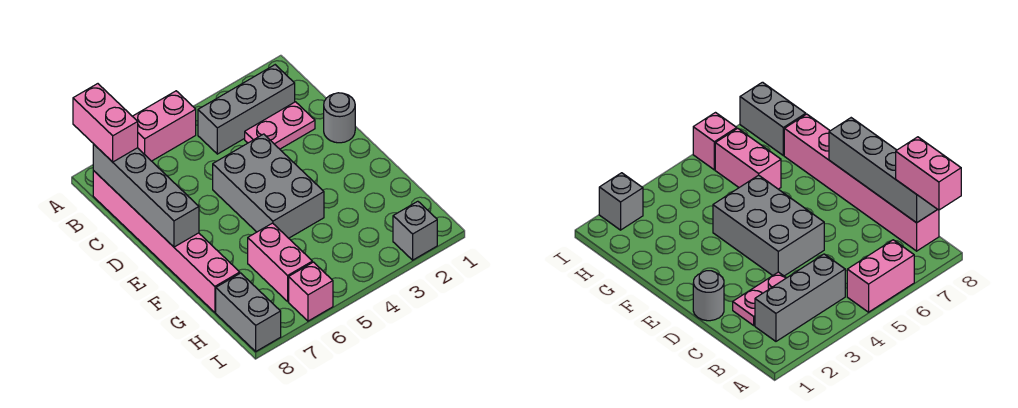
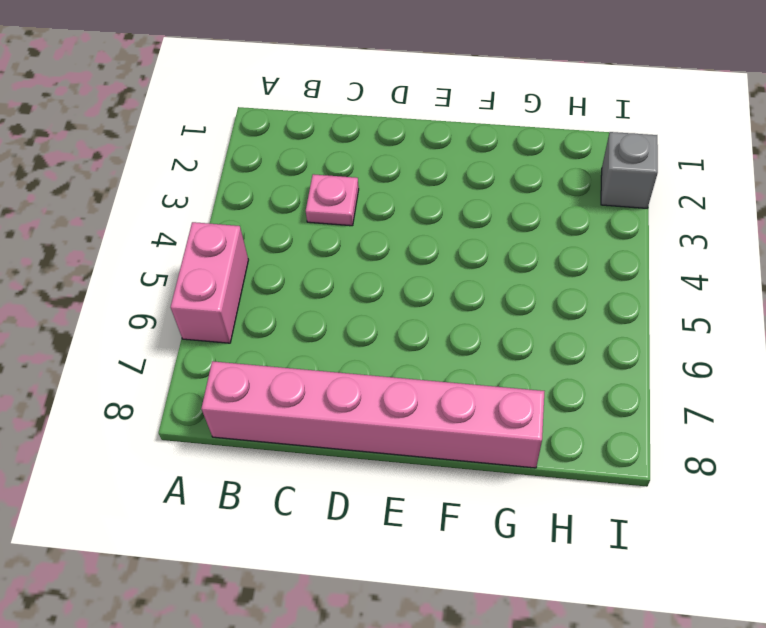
pink plate C3 level 1 -> pink plate C2:C3 level 1
none -> grey brick B2:B4 level 1
none -> grey round brick D1 level 1
none -> grey brick D4:F5 level 1

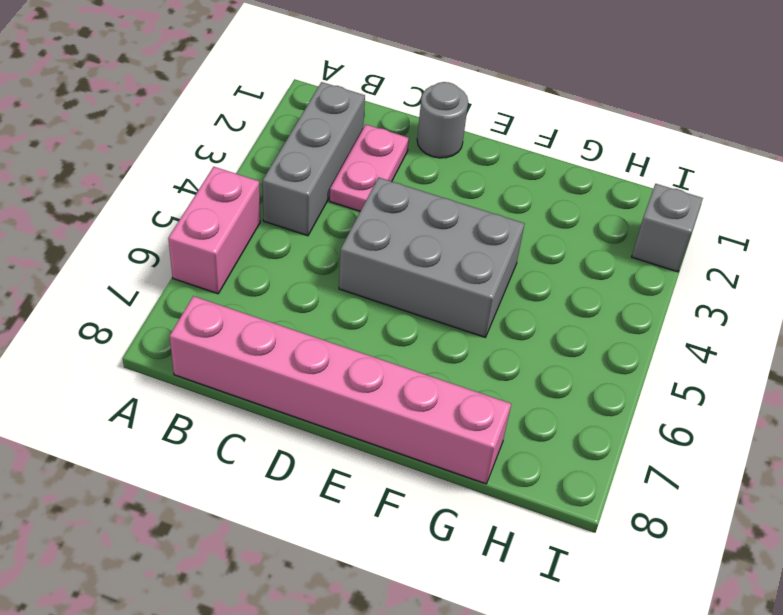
none -> pink brick G6:H6 level 1
none -> grey brick H8:I8 level 1
none -> pink brick I6 level 1

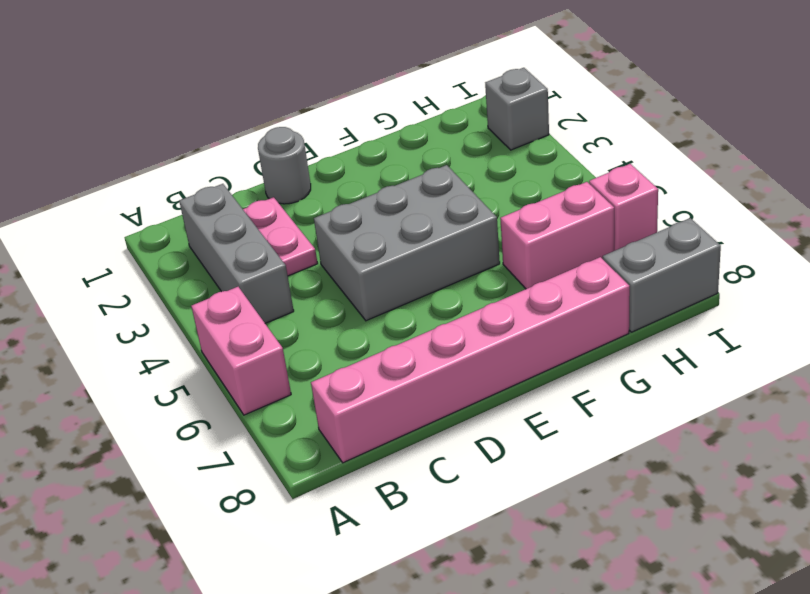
none -> grey brick B8:E8 level 2
none -> pink brick A8:B8 level 3

